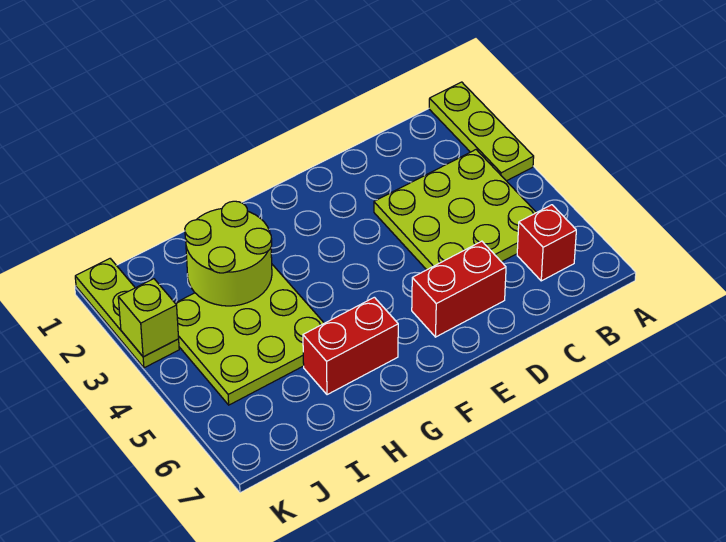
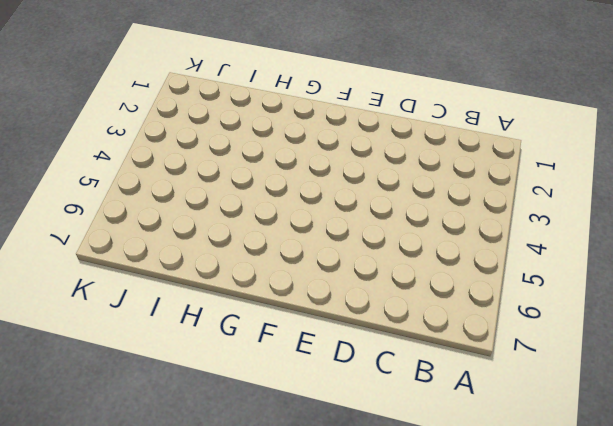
none -> lime plate A1:A3 level 1
none -> lime plate B3:D5 level 1

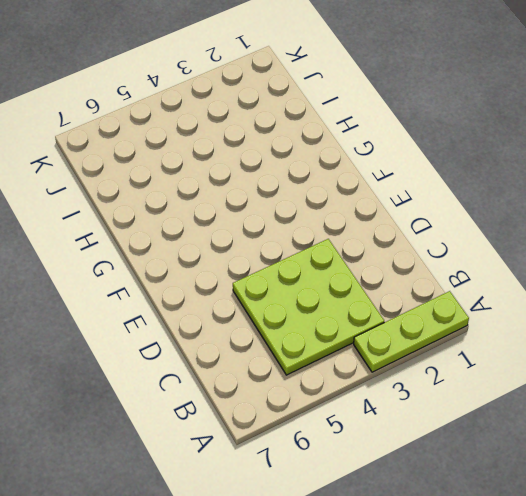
none -> red brick B6 level 1
none -> red brick D6:E6 level 1

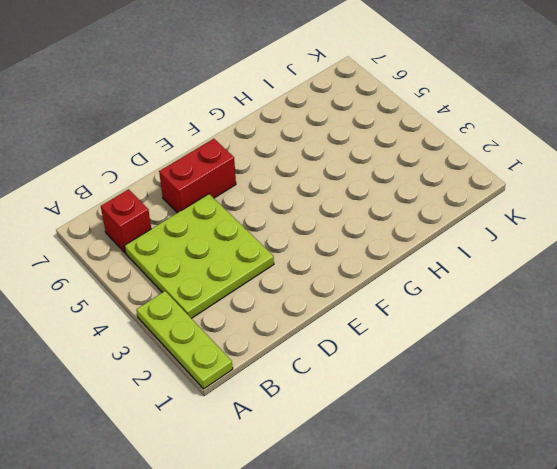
none -> red brick G6:H6 level 1
none -> lime plate H3:J5 level 1

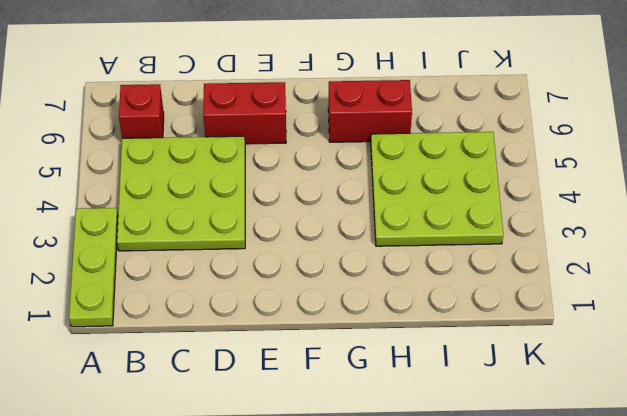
none -> lime plate K1:K3 level 1
none -> lime round brick H2:I3 level 2

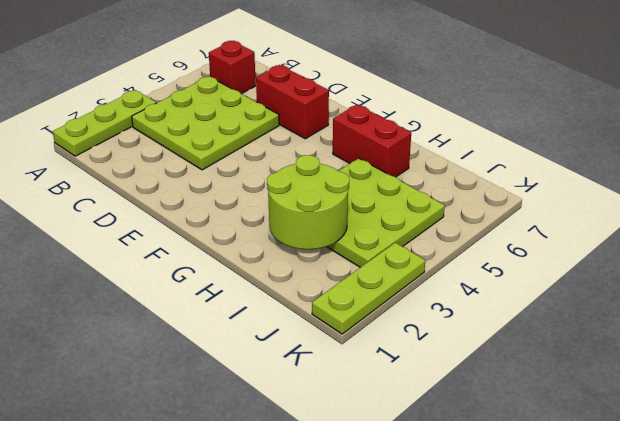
none -> lime brick K3 level 2

